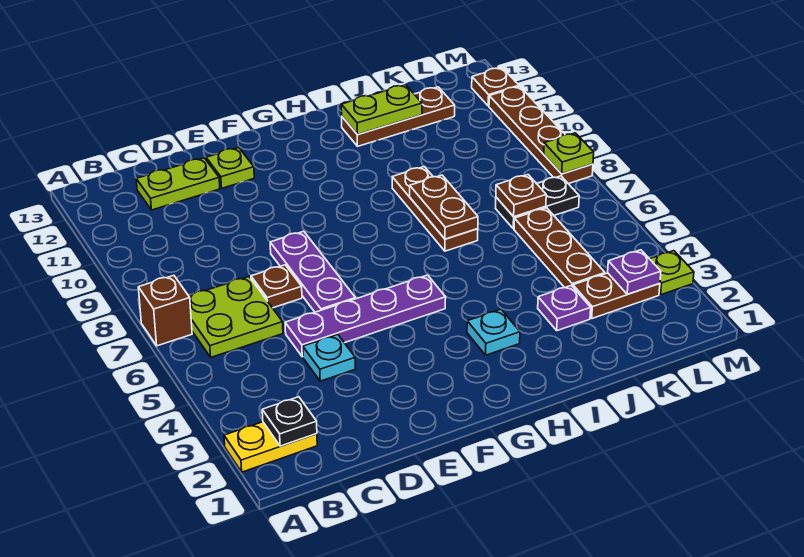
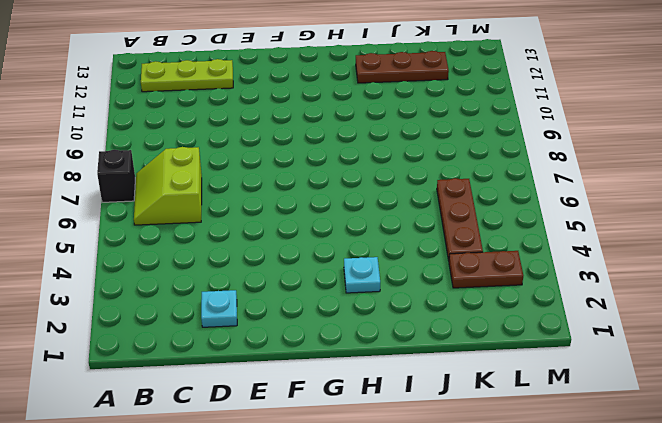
black brick A7 level 1 -> brown brick A7 level 1
lime slope B6:C7 level 1 top C -> lime plate B6:C7 level 1
lime plate B12:D12 level 1 -> lime plate C12:D12 level 1
cyan plate D2 level 1 -> cyan plate D4 level 1
none -> yellow plate A2:B2 level 1
none -> purple plate D5:G5 level 1
none -> brown plate D7 level 1

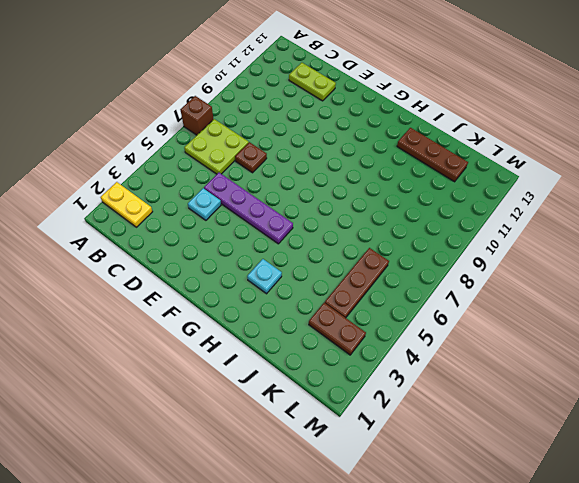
none -> purple plate E6:E8 level 1
none -> lime plate E12 level 1
none -> brown plate I7:I9 level 1

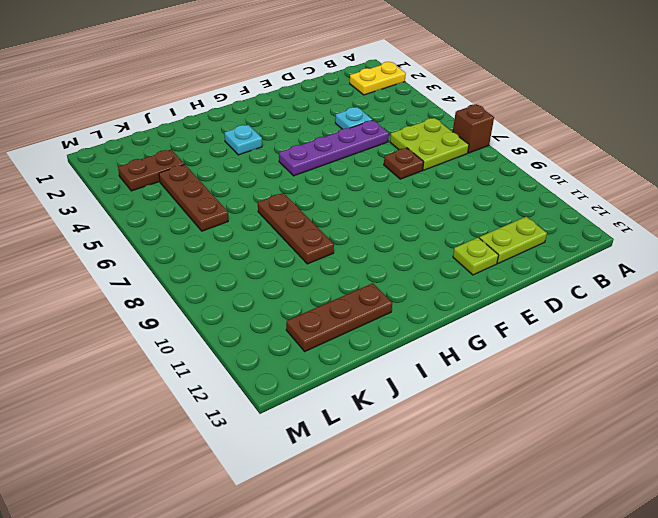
none -> purple plate E6:E8 level 1
none -> purple plate J3 level 1
none -> black plate K7:L7 level 1

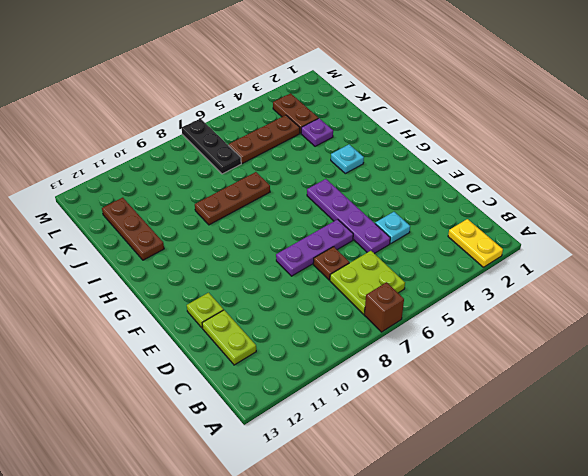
black plate K7:M7 level 1 -> black plate K7:L7 level 1
none -> lime plate M3 level 1
none -> brown plate M8:M11 level 1
none -> brown plate M12 level 1

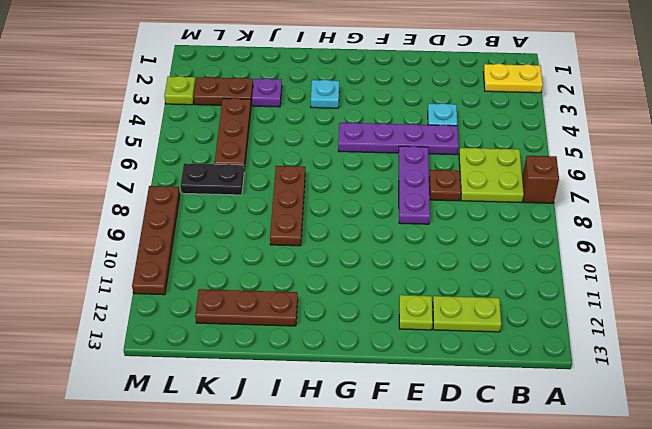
none -> brown plate M12 level 1
none -> black plate B2 level 2
none -> brown plate I7:I8 level 2

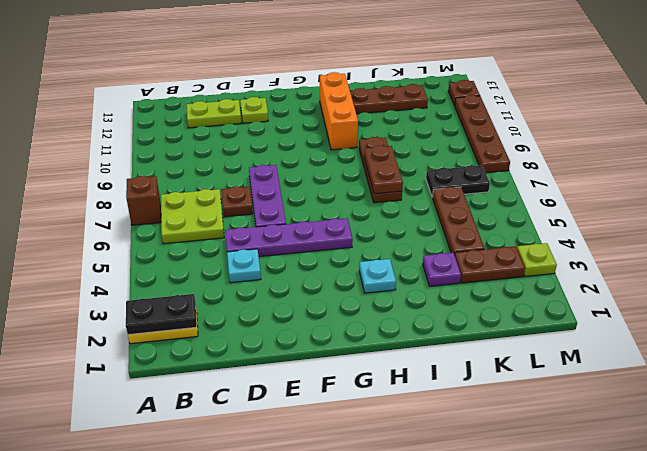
black plate A2:B2 level 2 -> black plate B2 level 2
orange brick H10:H12 level 1 -> none
none -> lime plate I12:J12 level 2
none -> brown plate K7 level 2
none -> purple plate L3 level 2

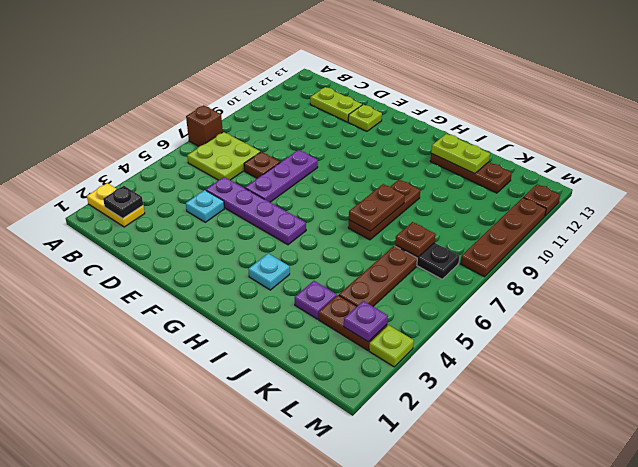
none -> lime plate M8 level 2

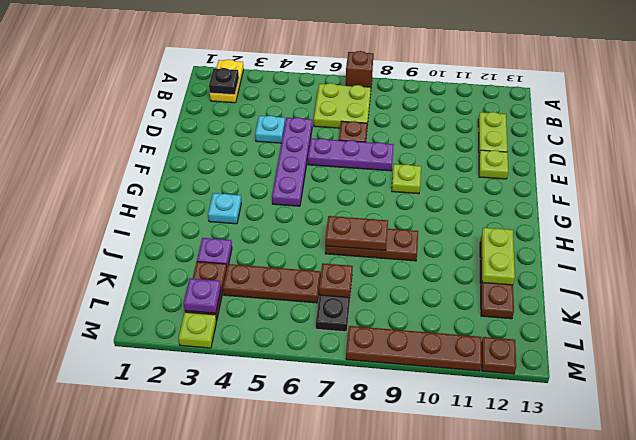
lime plate F9 level 1 -> lime plate M8 level 2

